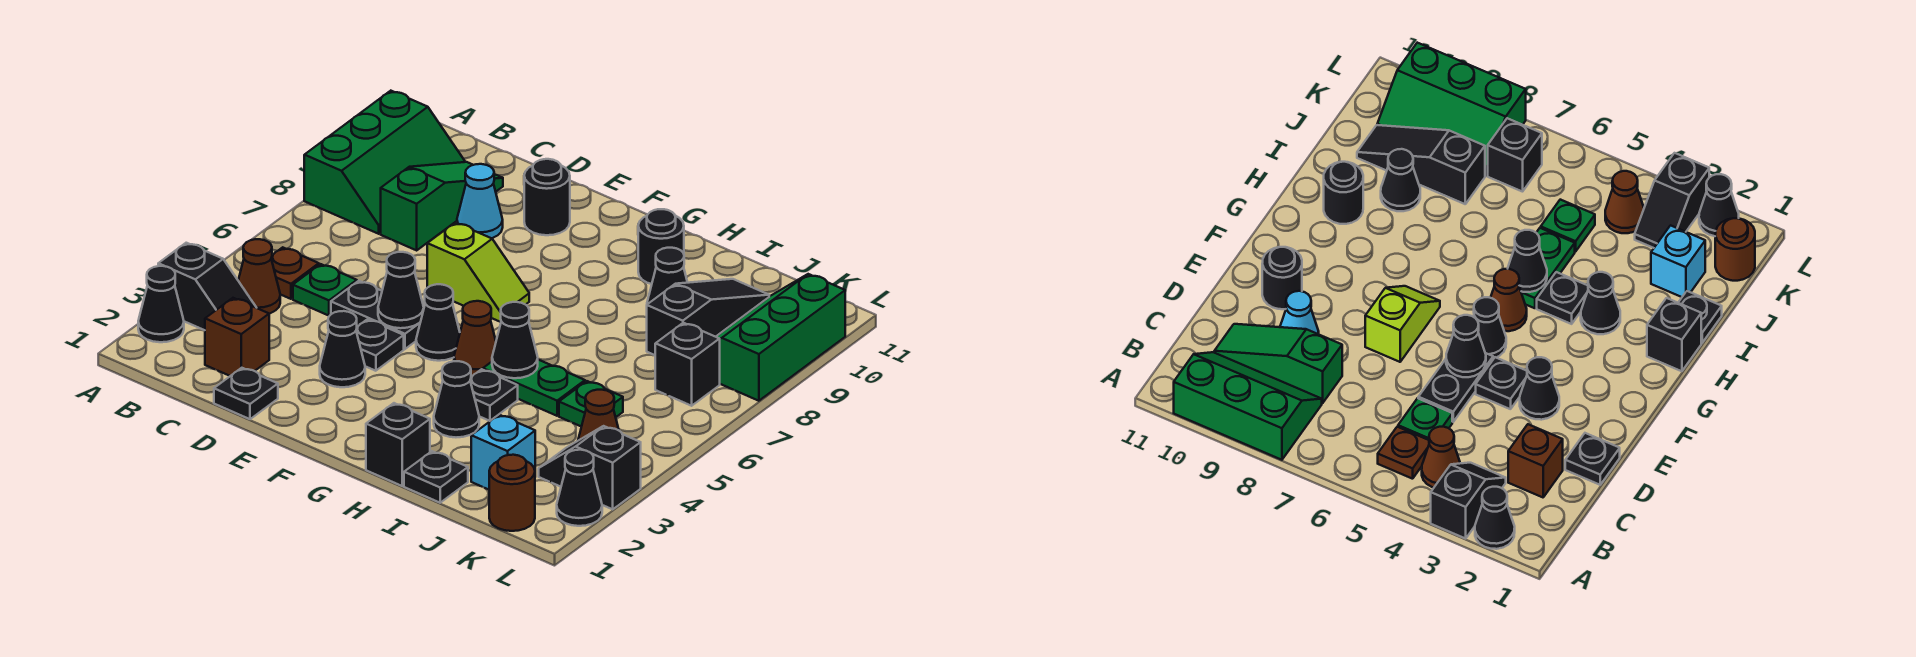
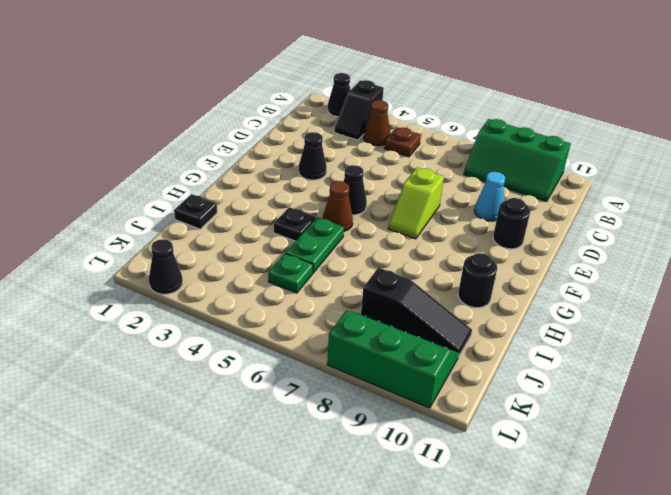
none -> brown brick C2 level 1
none -> green plate C5 level 1
none -> green slope C8:C10 level 1 top 8
none -> black plate D1 level 1

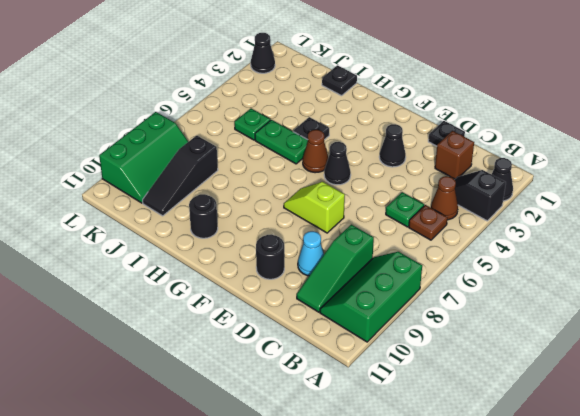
none -> black plate D5:E5 level 1
none -> black plate E4 level 1
none -> black brick H1 level 1
none -> black cone H3 level 1

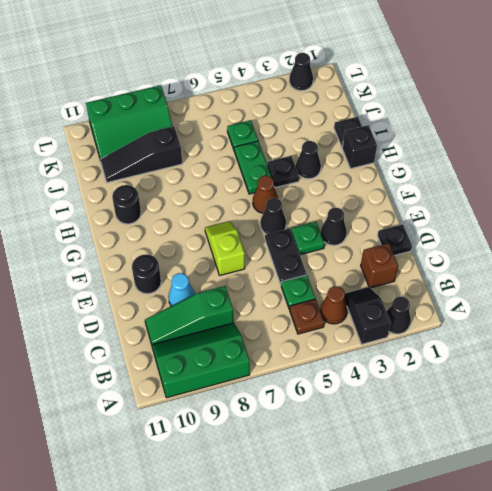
green plate E4 level 1 -> black plate E4 level 1
none -> black cone I9 level 1
none -> cyan brick J2 level 1
none -> brown round brick K1 level 1
none -> black slope K3:L3 level 1 top L

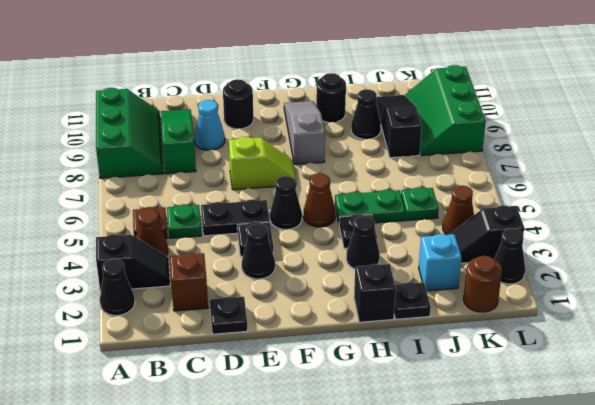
grey slope G8:G10 level 1 top 8 -> none
none -> black brick K7 level 1
none -> black cone E5 level 2
none -> black cone H5 level 2

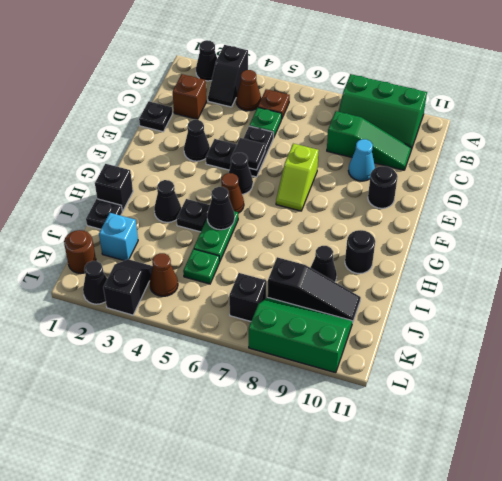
black tile E5 level 2 -> black cone E5 level 2

